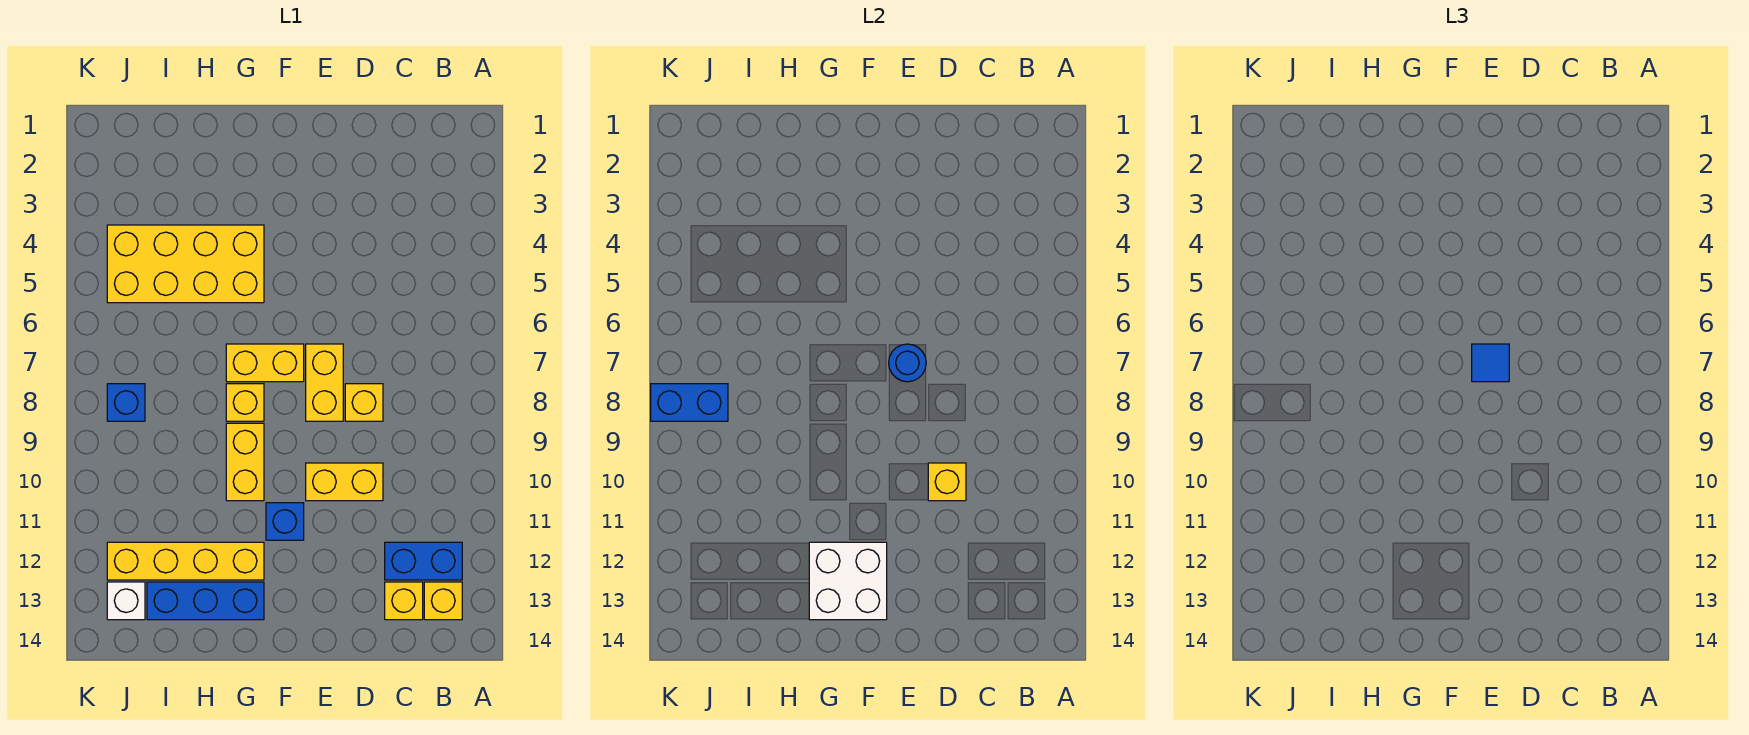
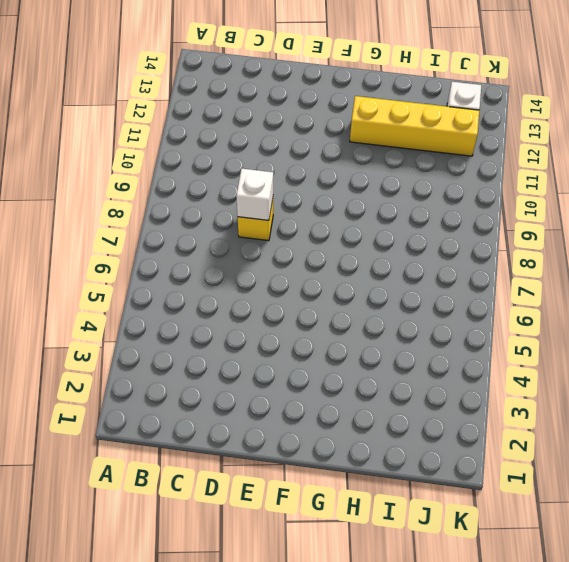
white brick D8 level 2 -> none
none -> blue brick B12:C12 level 1
none -> yellow brick B13 level 1
none -> yellow brick C13 level 1

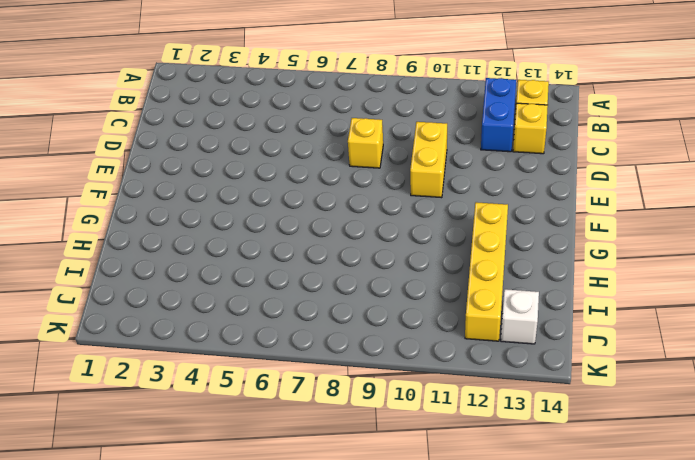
none -> yellow brick E7:E8 level 1
none -> yellow brick F7:G7 level 1
none -> blue brick F11 level 1

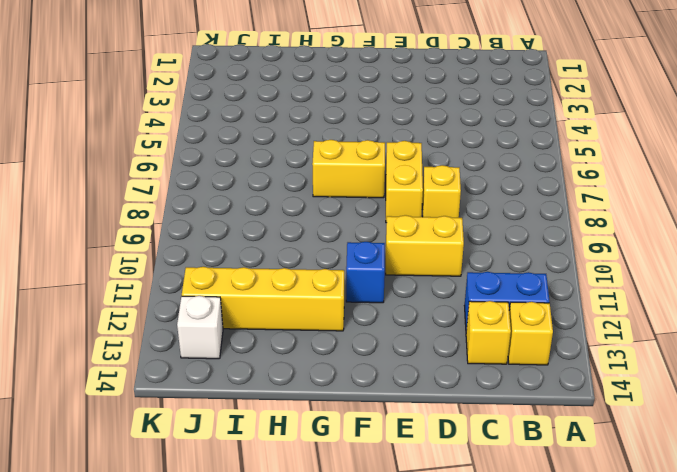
none -> yellow brick G4:J5 level 1
none -> yellow brick G8 level 1
none -> yellow brick G9:G10 level 1

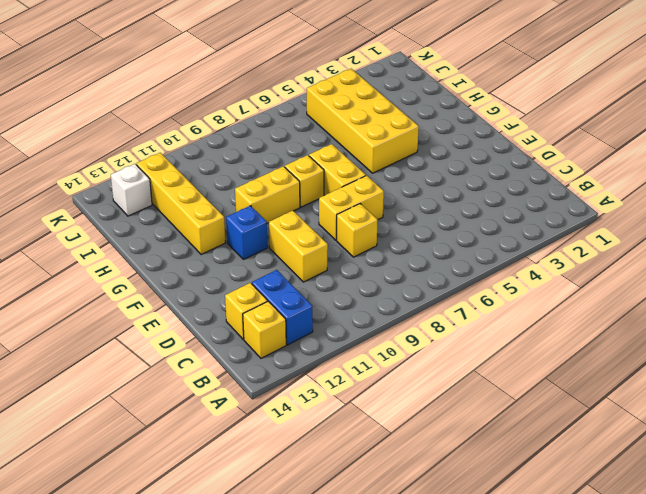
none -> blue brick G13:I13 level 1
none -> blue brick J8 level 1
none -> yellow brick D10 level 2

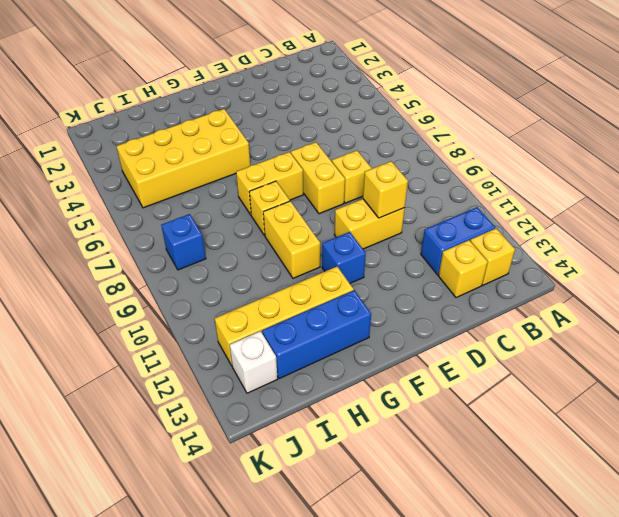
none -> blue round brick E7 level 2
none -> white brick F12:G13 level 2
none -> blue brick J8:K8 level 2

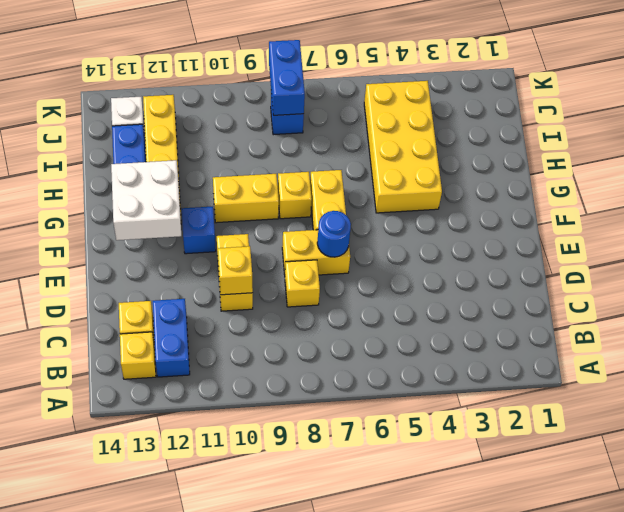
none -> blue tile E7 level 3

